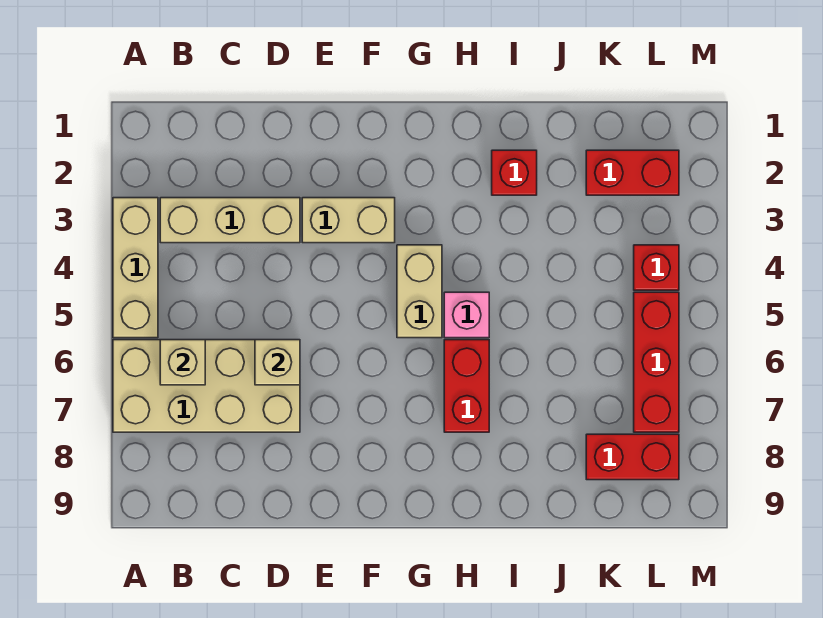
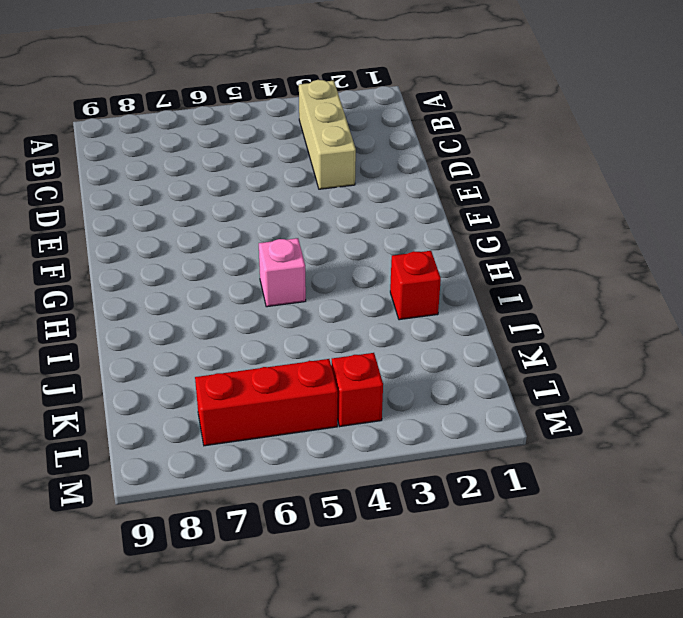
none -> tan brick A3:A5 level 1
none -> tan brick A6:D7 level 1
none -> tan brick E3:F3 level 1

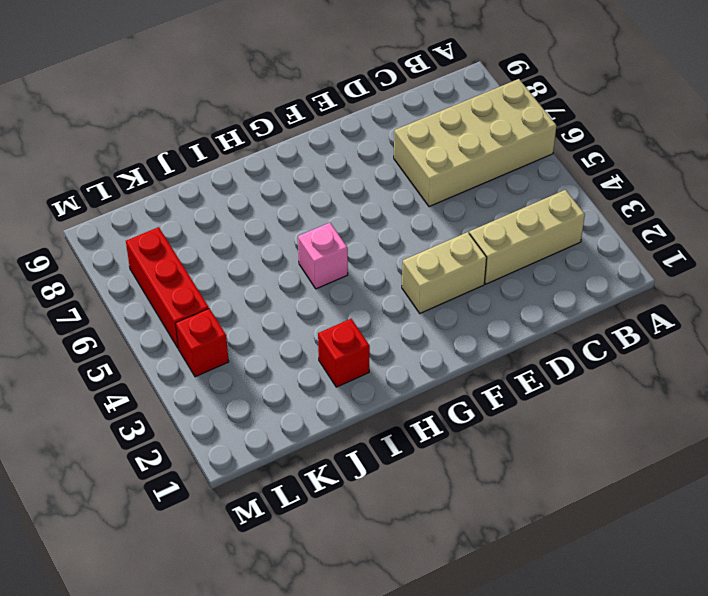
none -> tan brick A3:A5 level 1
none -> tan brick G4:G5 level 1
none -> red brick H6:H7 level 1

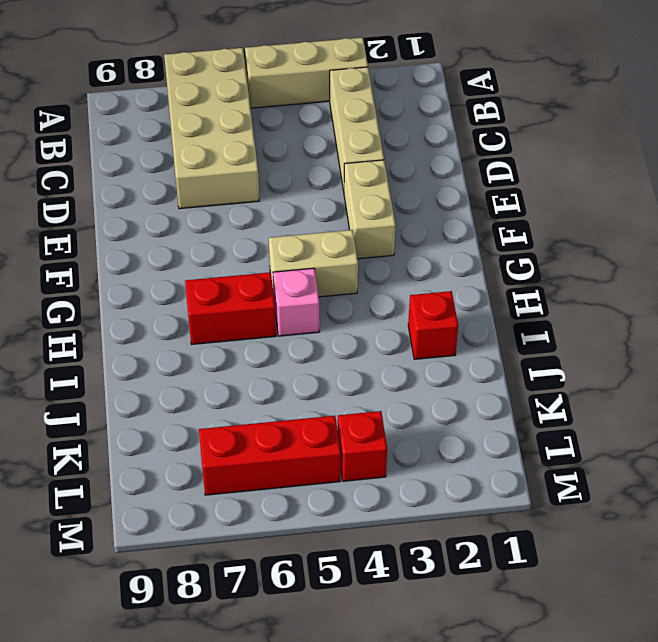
none -> red brick K2:L2 level 1
none -> red brick K8:L8 level 1
none -> tan brick B6 level 2

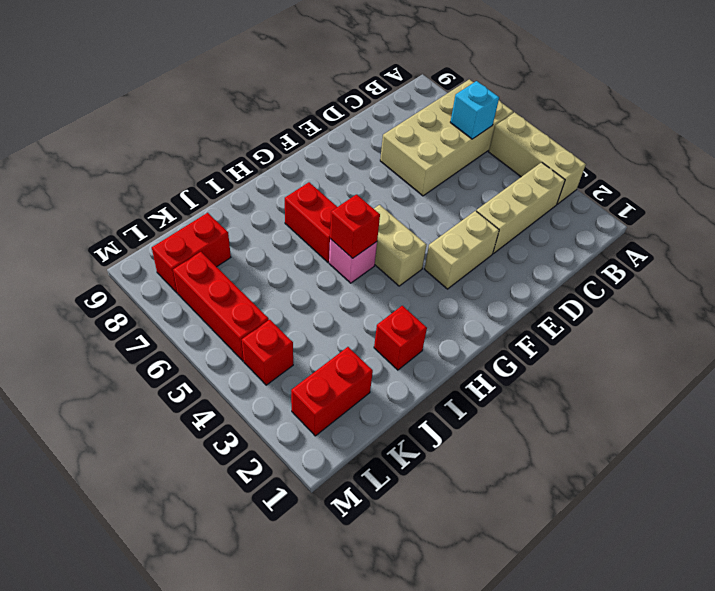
cyan brick B6 level 2 -> tan brick B6 level 2
red brick H5 level 2 -> none
none -> tan brick D6 level 2

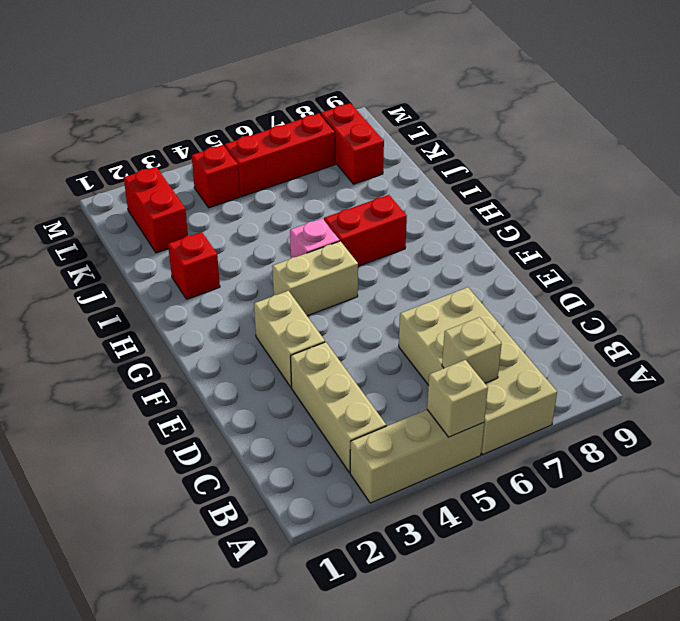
tan brick A5 level 2 -> tan brick D6 level 2

